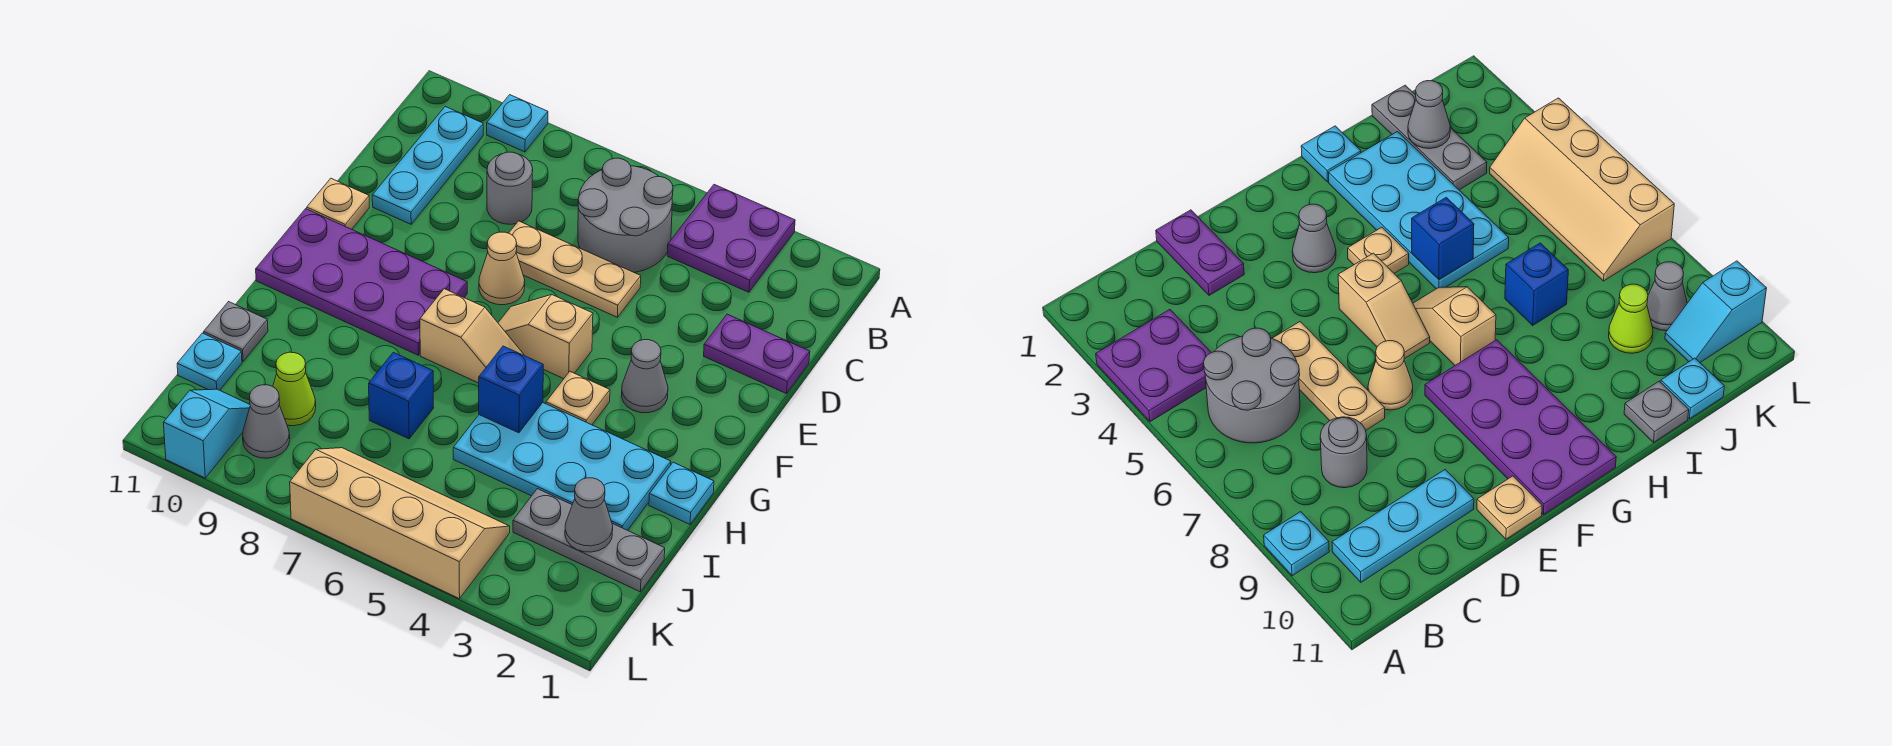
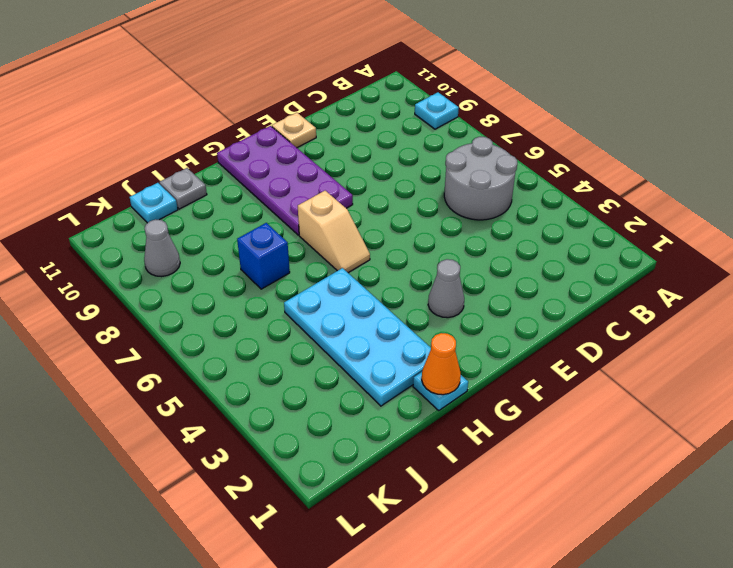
orange cone H1 level 2 -> none
none -> purple plate A3:B4 level 1
none -> cyan plate B10:D10 level 1
none -> grey round brick C8 level 1

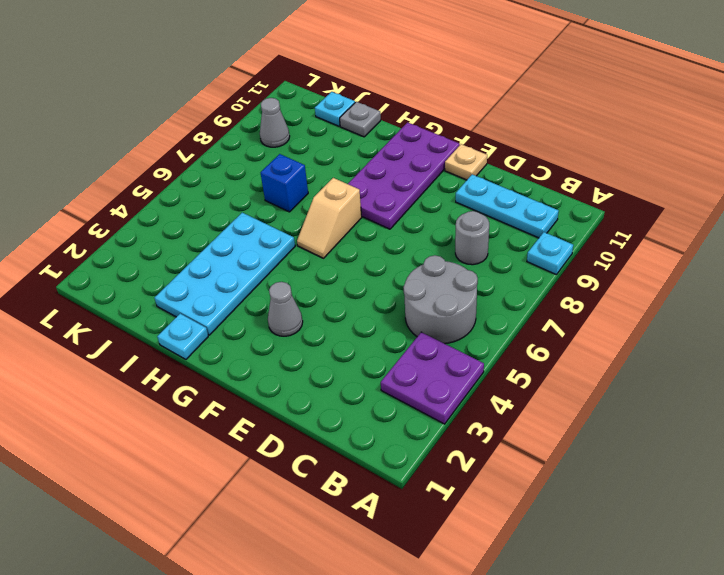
none -> purple plate D1:D2 level 1
none -> tan plate D5:D7 level 1
none -> tan cone E7 level 1

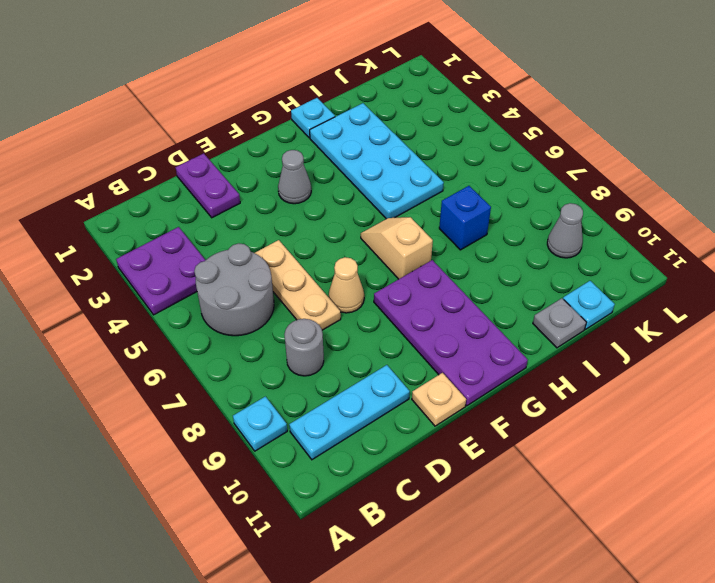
none -> tan slope F5:F6 level 1 top 5
none -> tan plate G4 level 1
none -> grey plate J1:J3 level 1

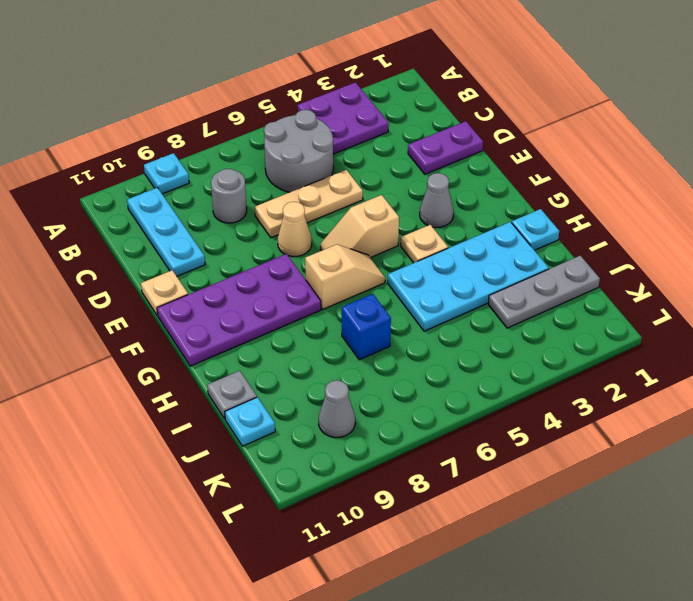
none -> lime cone J9 level 1
none -> tan slope K4:L7 level 1 top L
none -> cyan slope K10:L10 level 1 top L

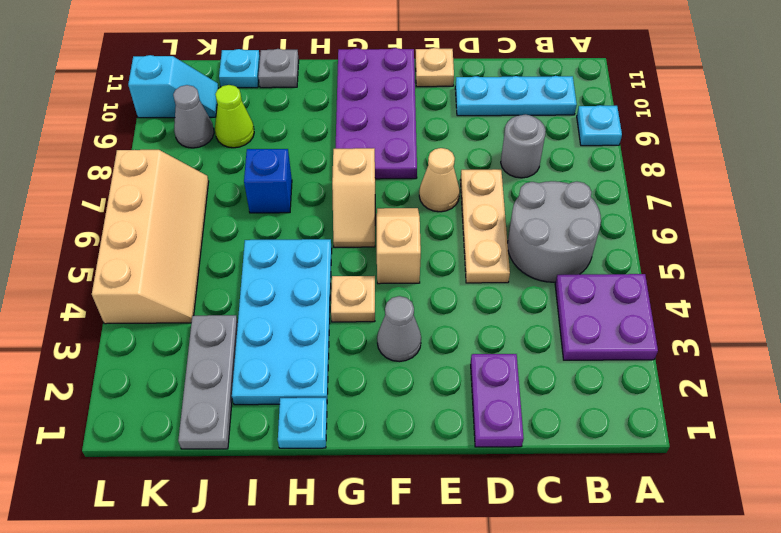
none -> blue brick H5 level 2
none -> grey cone J2 level 2

